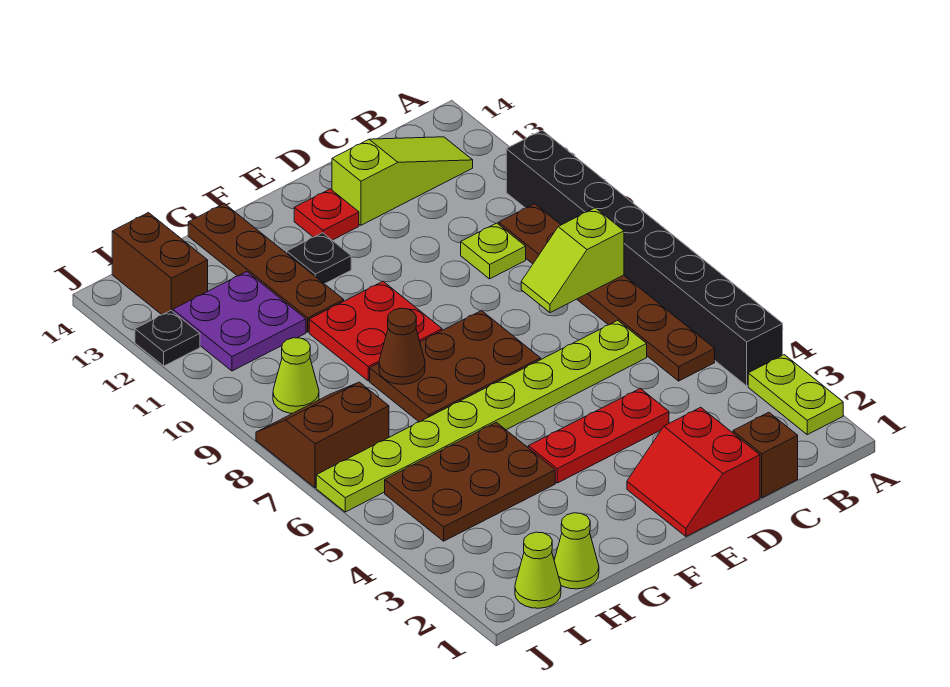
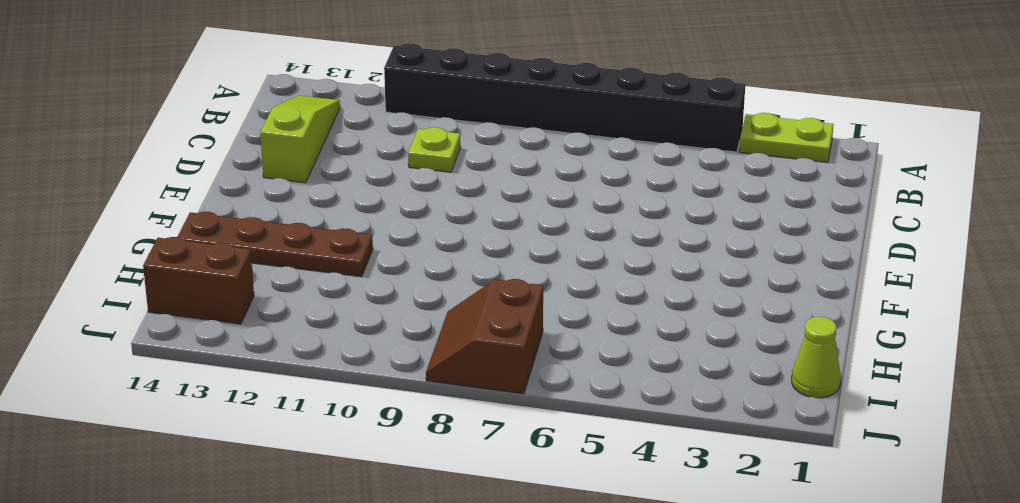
none -> brown plate B5:B10 level 1
none -> brown brick C1 level 1
none -> lime plate C6:J6 level 1

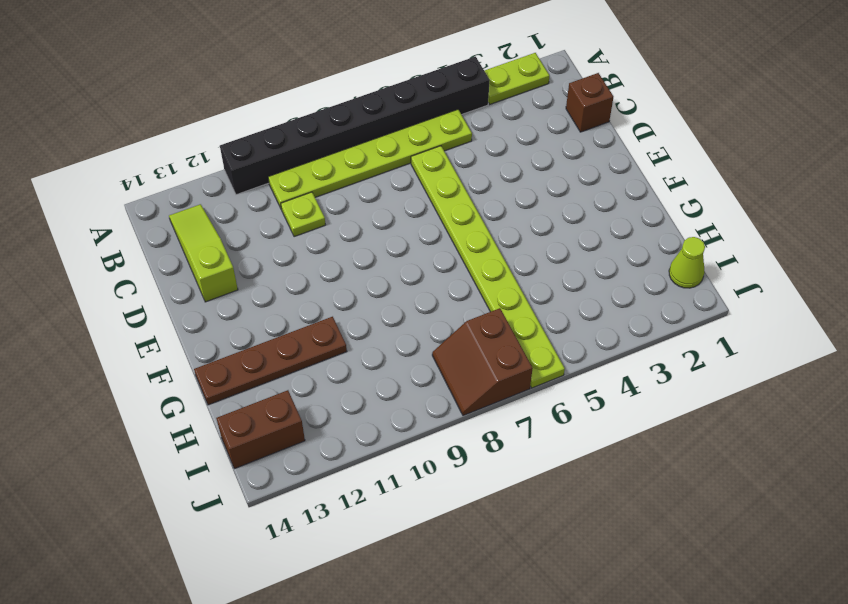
lime plate B5:B10 level 1 -> brown plate B5:B10 level 1
none -> red slope D1:E2 level 1 top D
none -> red plate D4:F4 level 1
none -> brown plate E7:G8 level 1

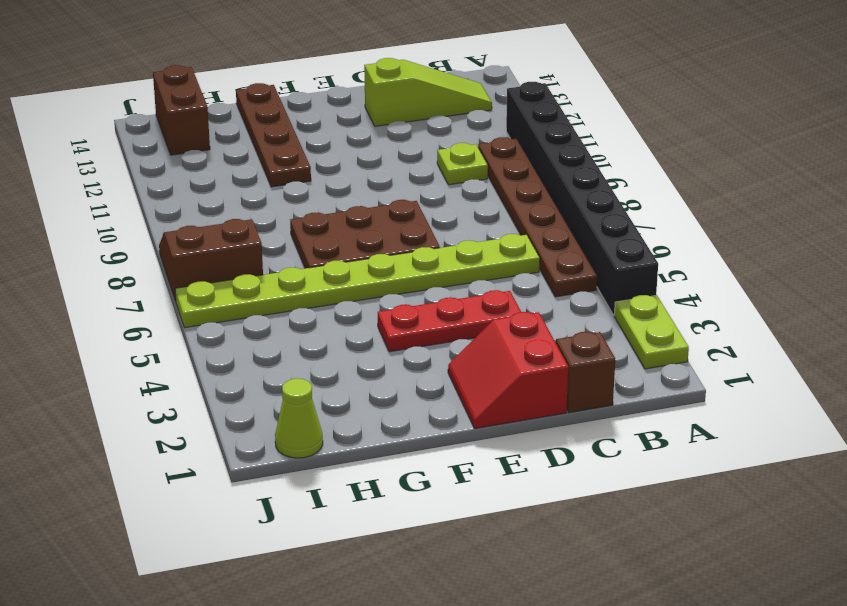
none -> red plate E13 level 1
none -> red plate F9:G10 level 1
none -> black plate F12 level 1

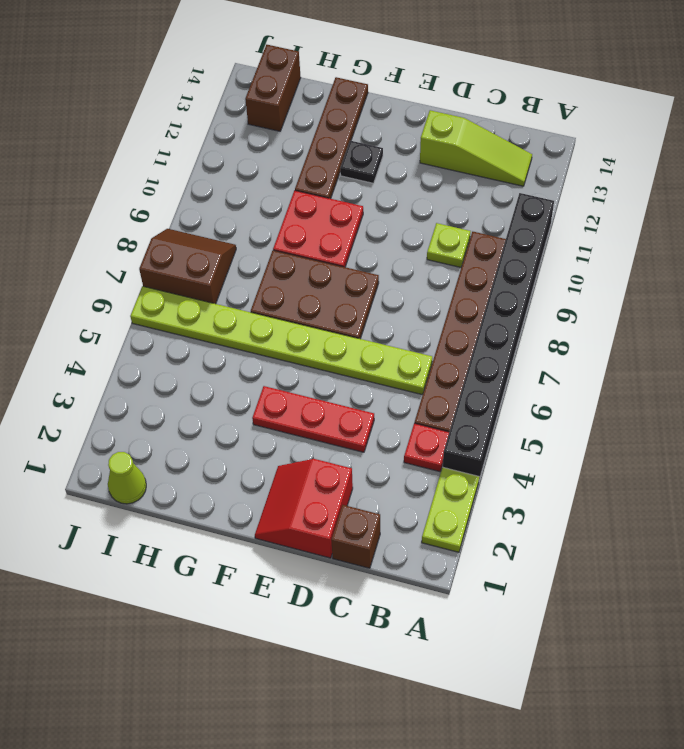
red plate B4 level 1 -> red plate E13 level 1
none -> brown plate G4:I5 level 1
none -> lime cone H1 level 1
none -> purple plate H11:I12 level 1

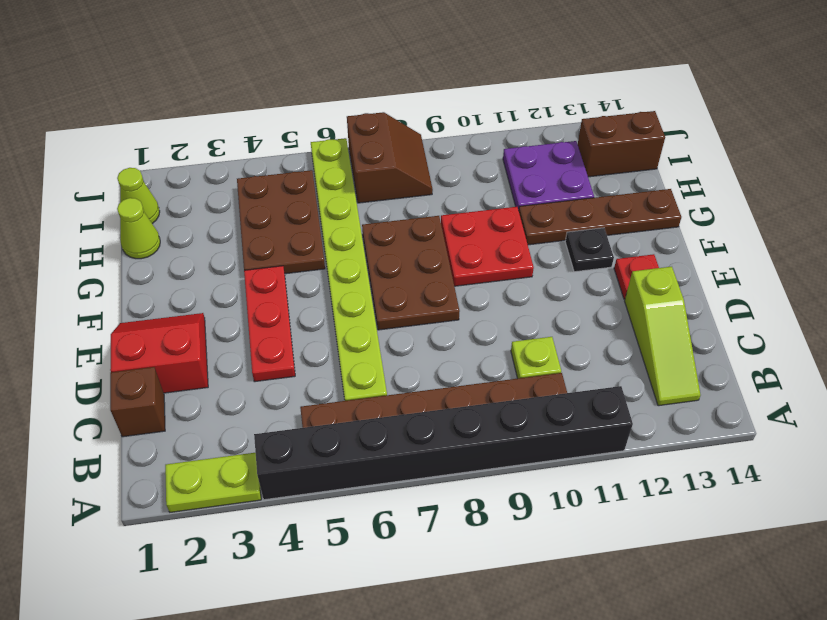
none -> lime cone I9 level 1
none -> black plate J12 level 1
none -> lime slope B8:C8 level 2 top B

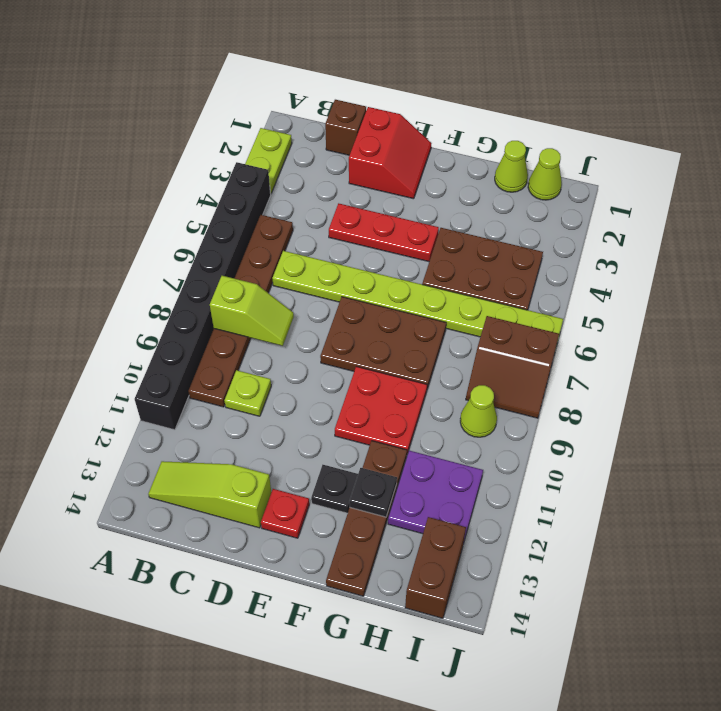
black plate G12 level 2 -> black plate J12 level 1
none -> brown cone G8 level 2

